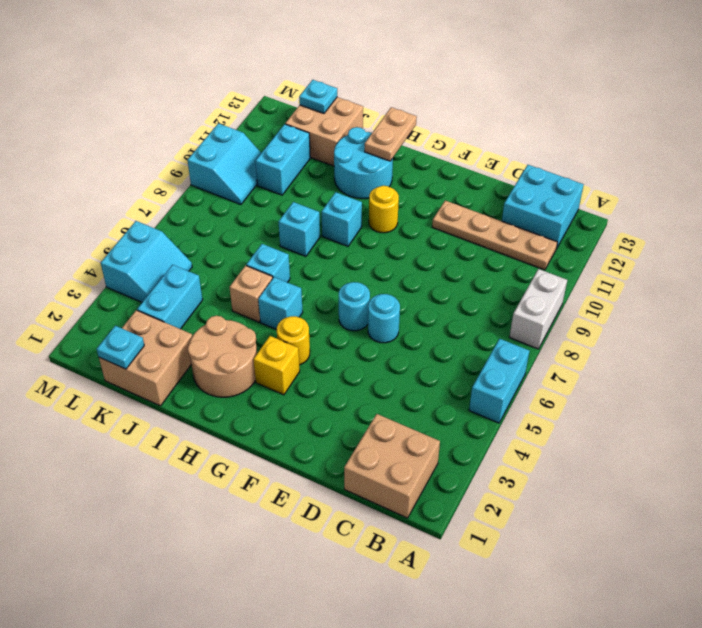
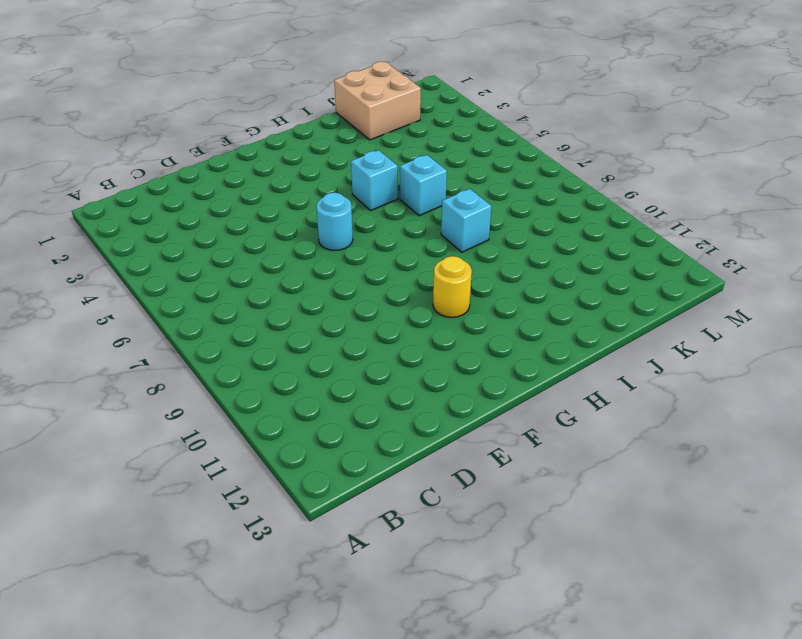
none -> cyan brick A5:A6 level 1
none -> white brick A8:A9 level 1
none -> tan brick B1:C2 level 1

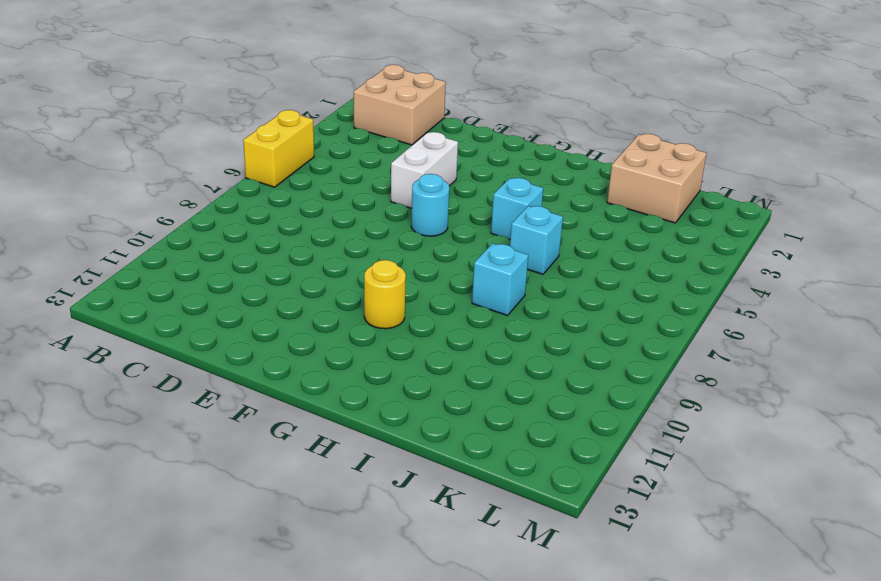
yellow brick A5:A6 level 1 -> cyan brick A5:A6 level 1
white brick E4:E5 level 1 -> white brick A8:A9 level 1
none -> tan plate B11:E11 level 1
none -> cyan brick B12:C13 level 1
none -> cyan round brick E6 level 1

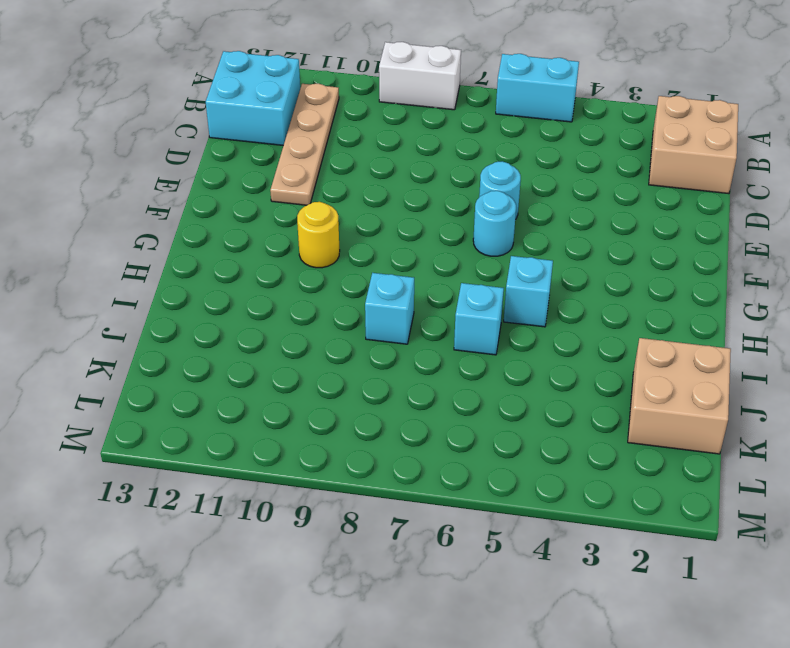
none -> yellow brick G3 level 1
none -> yellow round brick G4 level 1
none -> tan round brick H2:I3 level 1

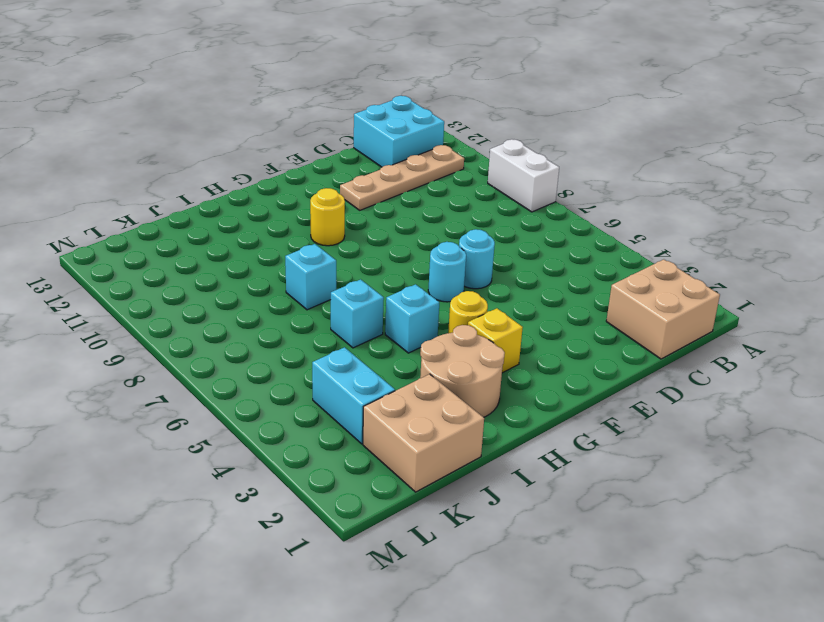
none -> cyan brick A5:A6 level 1
none -> cyan brick H9 level 1
none -> cyan round brick H11:I12 level 1

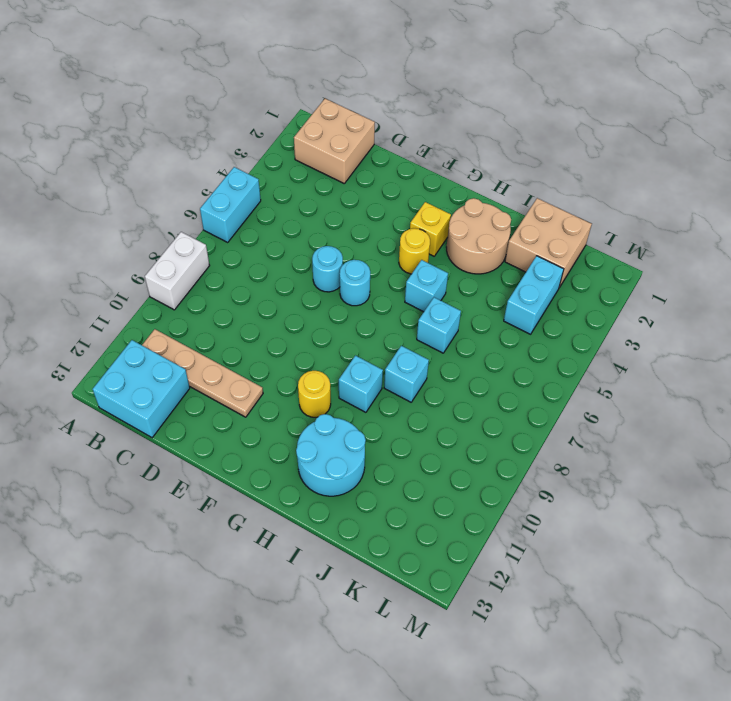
none -> tan brick I5 level 1
none -> tan brick J12:K13 level 1
none -> cyan brick K10:K11 level 1

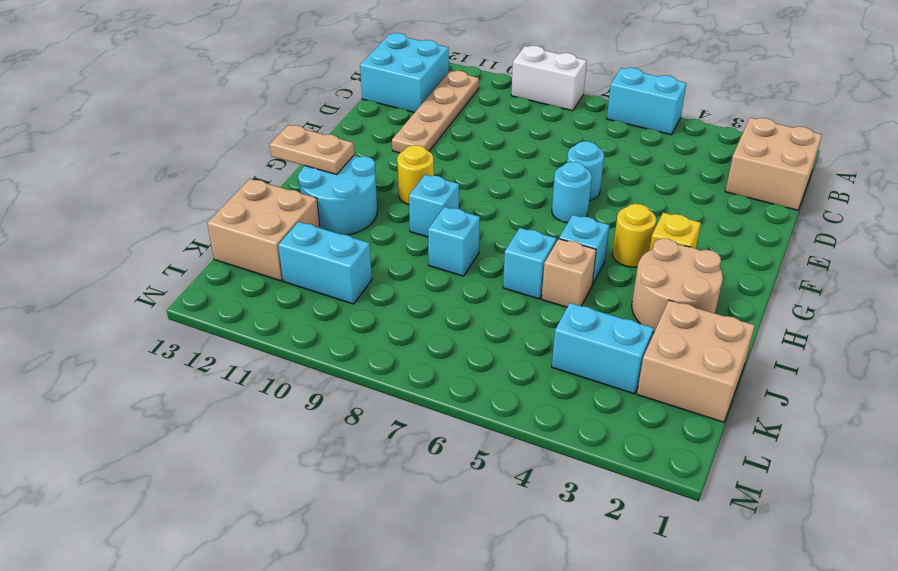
none -> cyan slope L4:M5 level 1 top M
none -> cyan slope L9:M10 level 1 top M
none -> cyan plate K1 level 2

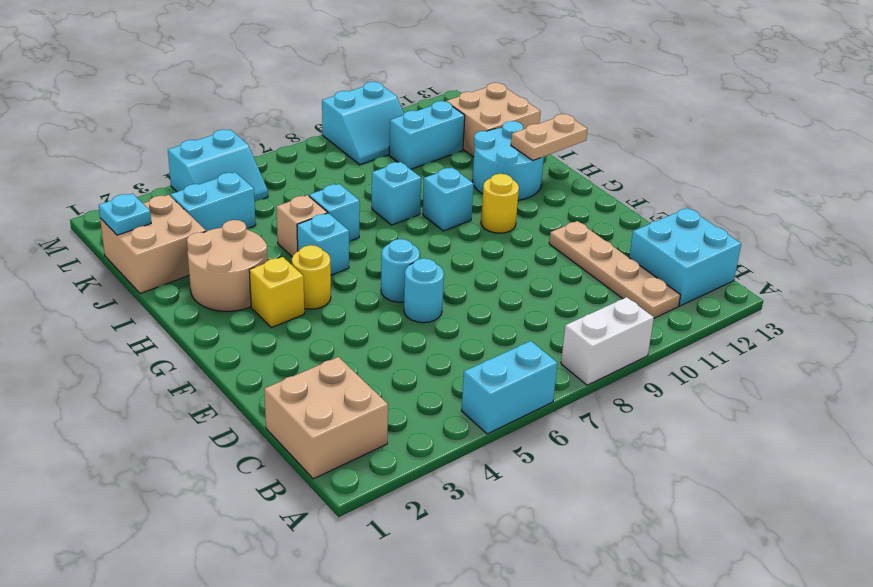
none -> cyan plate K13 level 2

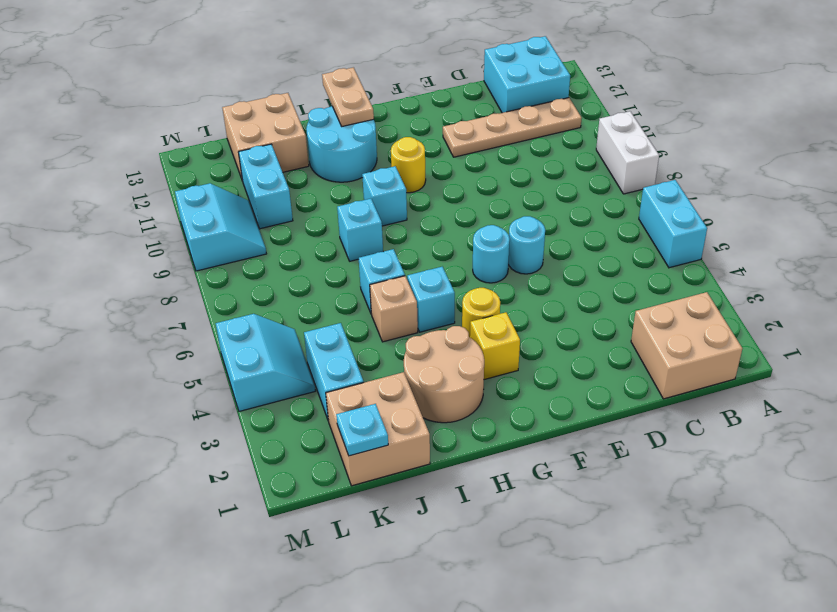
none -> cyan plate K13 level 2

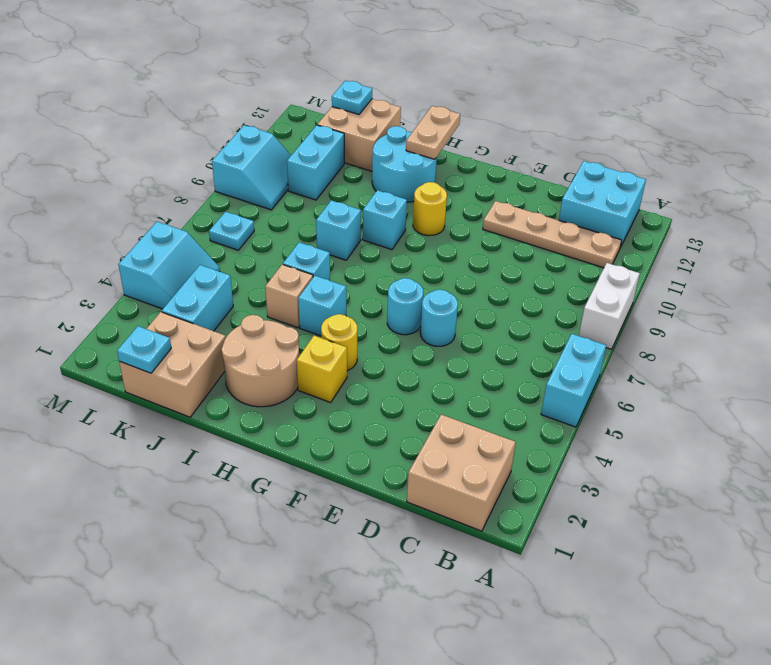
cyan plate L7 level 1 -> none

